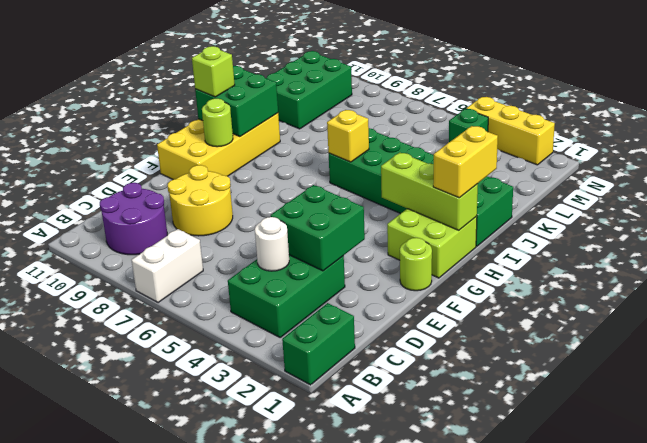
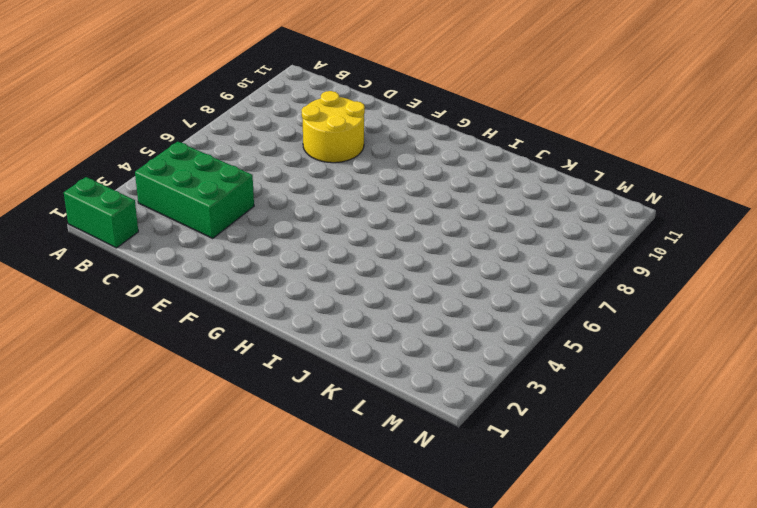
none -> white brick A7:B7 level 1
none -> purple round brick B9:C10 level 1
none -> lime round brick F1 level 1

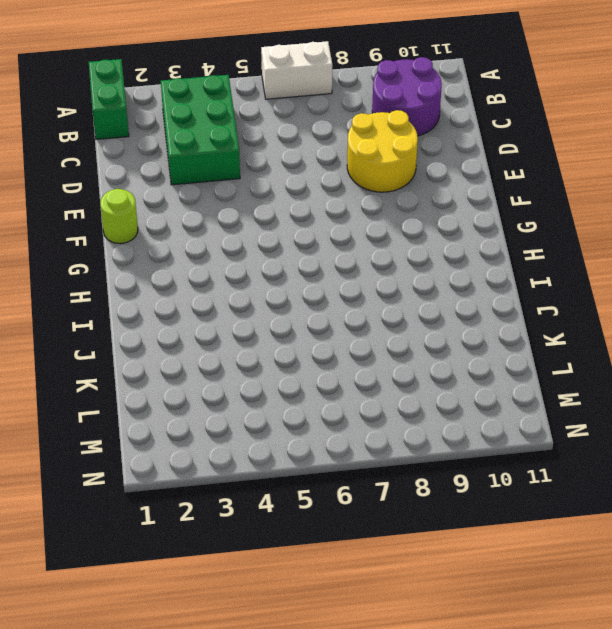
white brick A6:A7 level 1 -> white brick A7:B7 level 1
none -> yellow brick F10:I11 level 1
none -> lime brick G1:H2 level 1
none -> green brick I1:J6 level 1

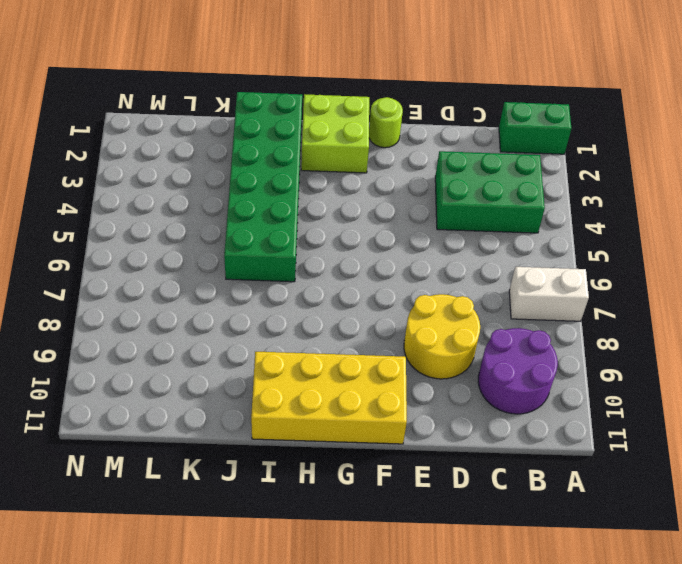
none -> green brick K10:M11 level 1
none -> green brick M4 level 1
none -> yellow brick N2:N4 level 1

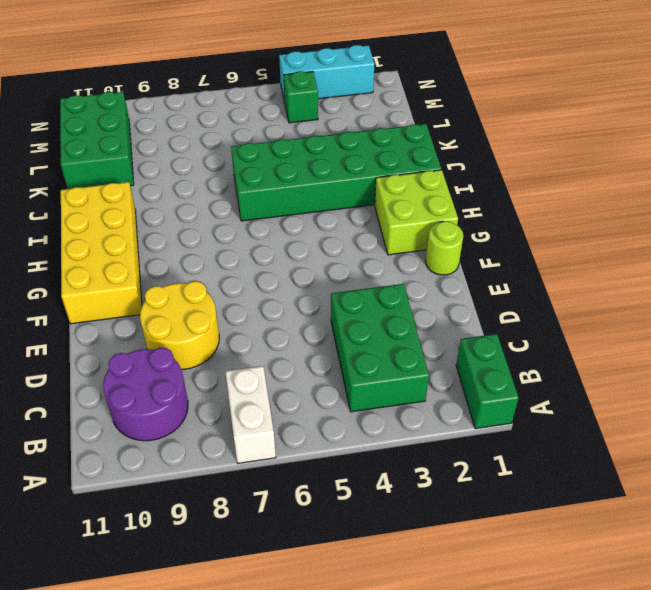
cyan brick N2:N4 level 1 -> yellow brick N2:N4 level 1
none -> white round brick C4 level 2
none -> green brick D3:E4 level 2
none -> lime round brick G10 level 2

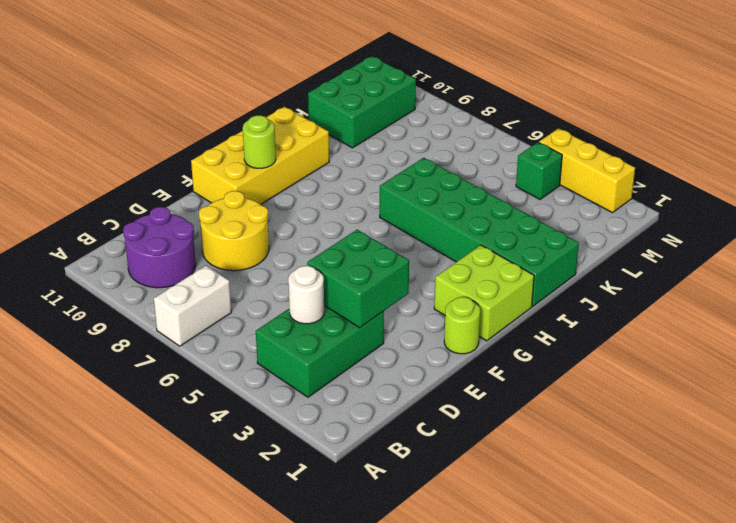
none -> green brick A1:B1 level 1
none -> lime brick H1:H3 level 2
none -> green brick H10:I11 level 2

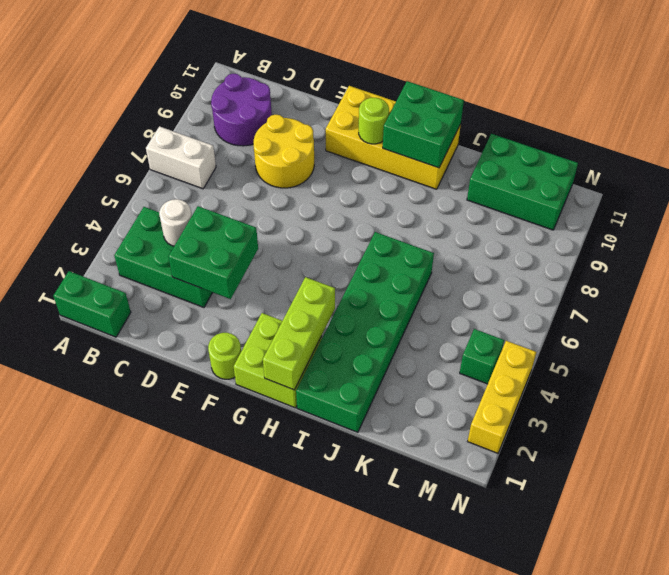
none -> yellow brick I6 level 2
none -> yellow brick H1:I1 level 3
none -> lime brick H11 level 3

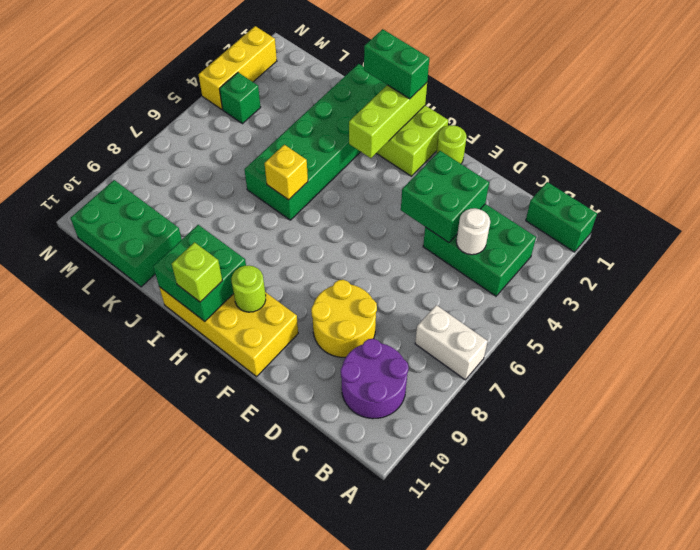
green brick H1:I1 level 3 -> yellow brick H1:I1 level 3

